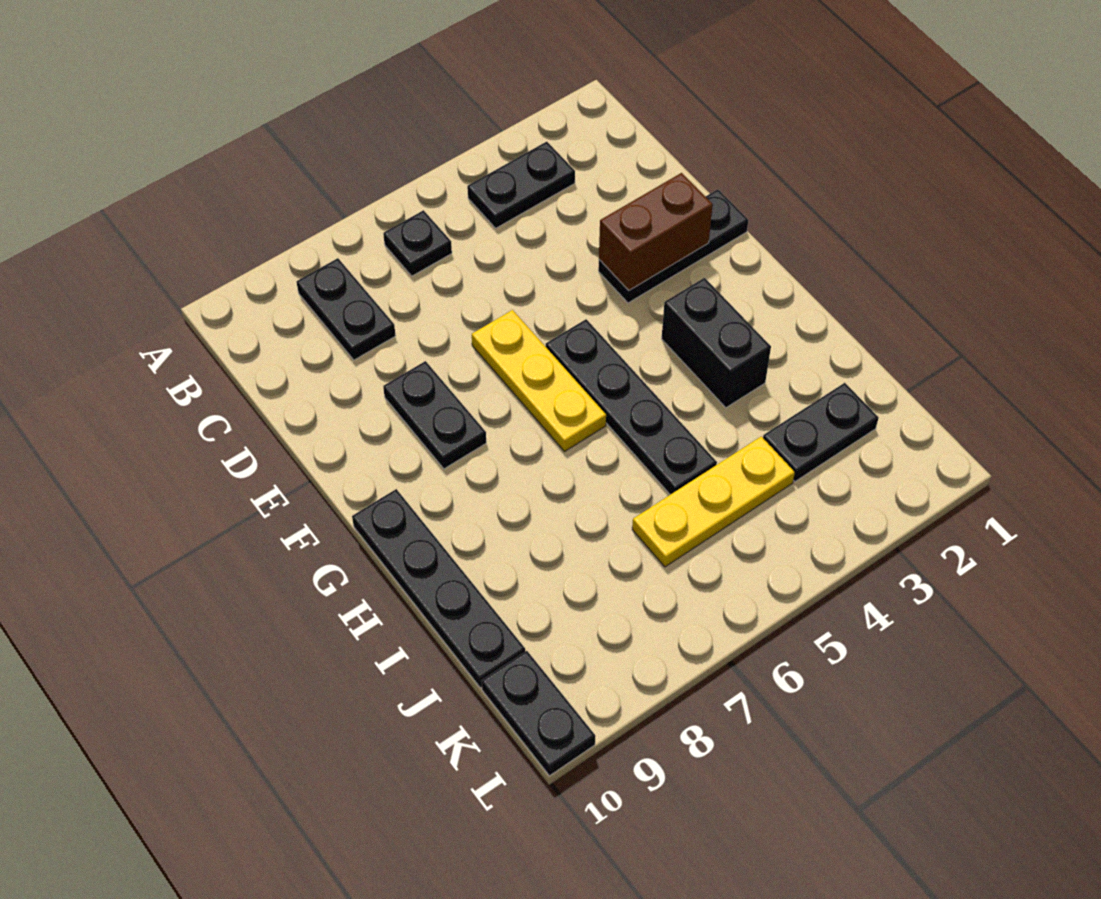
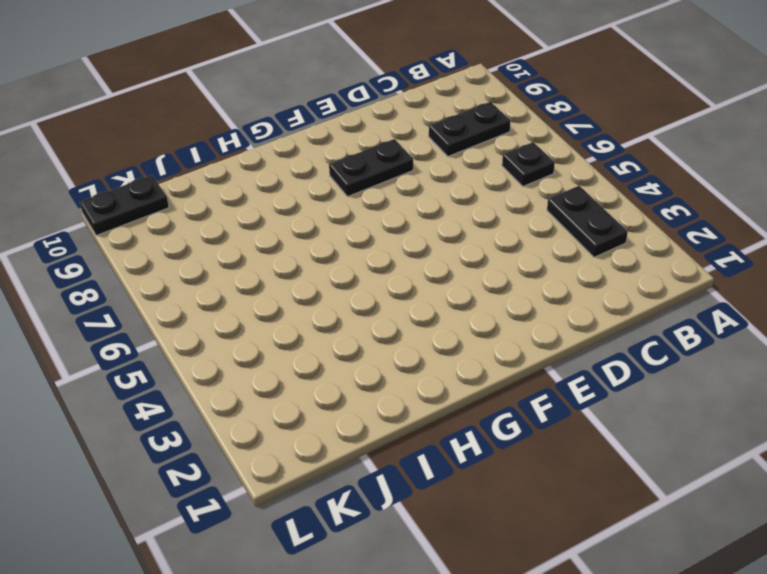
none -> black plate E1:E3 level 1
none -> yellow plate E6:G6 level 1
none -> black plate F5:I5 level 1

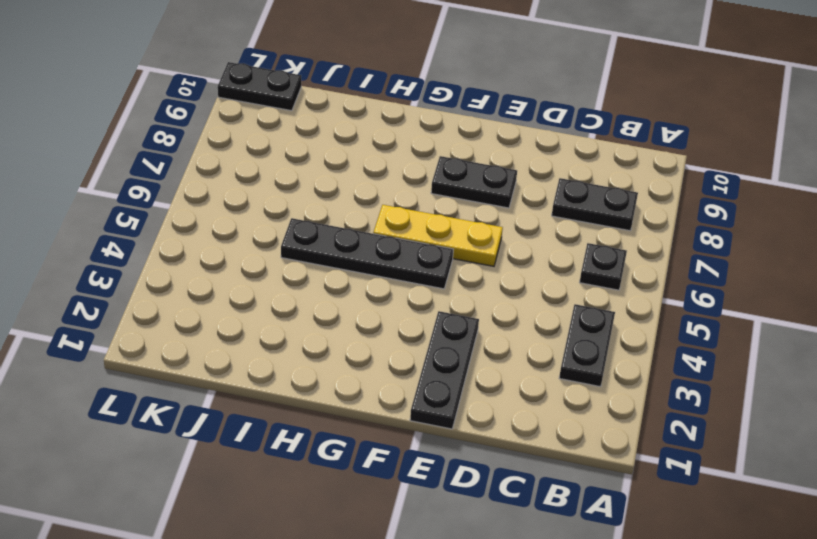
none -> black brick G3:H3 level 1
none -> black plate G10:J10 level 1
none -> black plate J2:J3 level 1

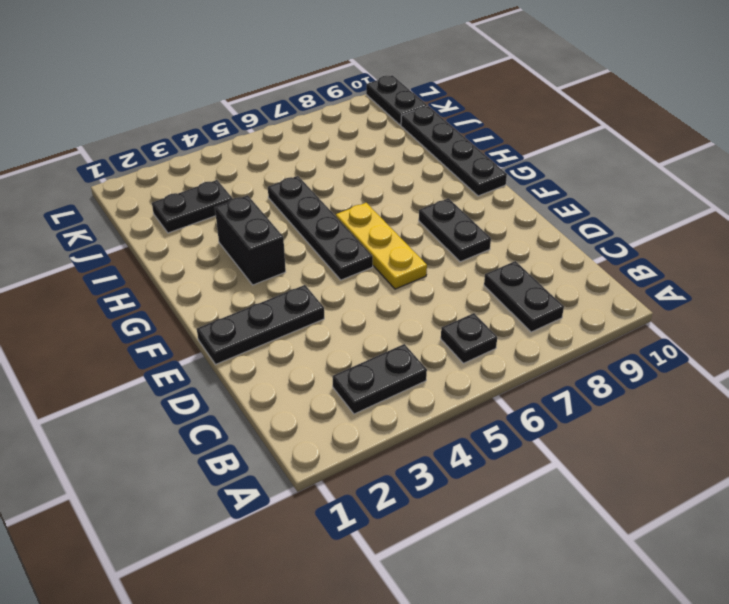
none -> yellow plate J4:J6 level 1
none -> brown brick E2:E3 level 2

